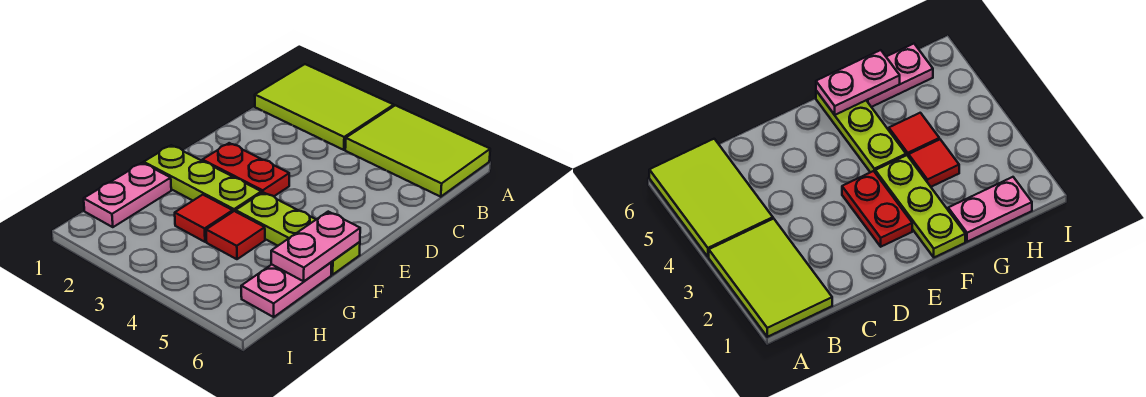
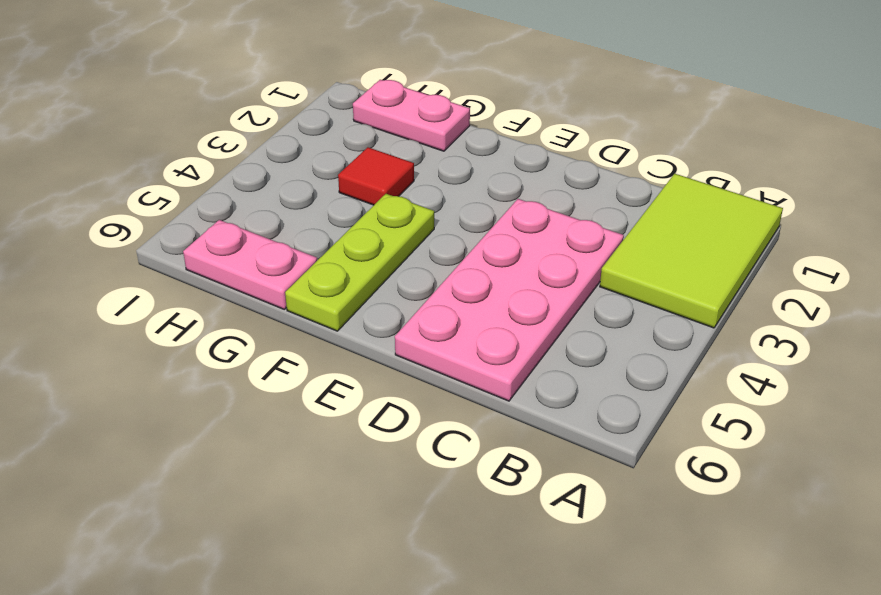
pink plate C3:D6 level 1 -> none
none -> lime tile A4:B6 level 1
none -> red plate E2:E3 level 1

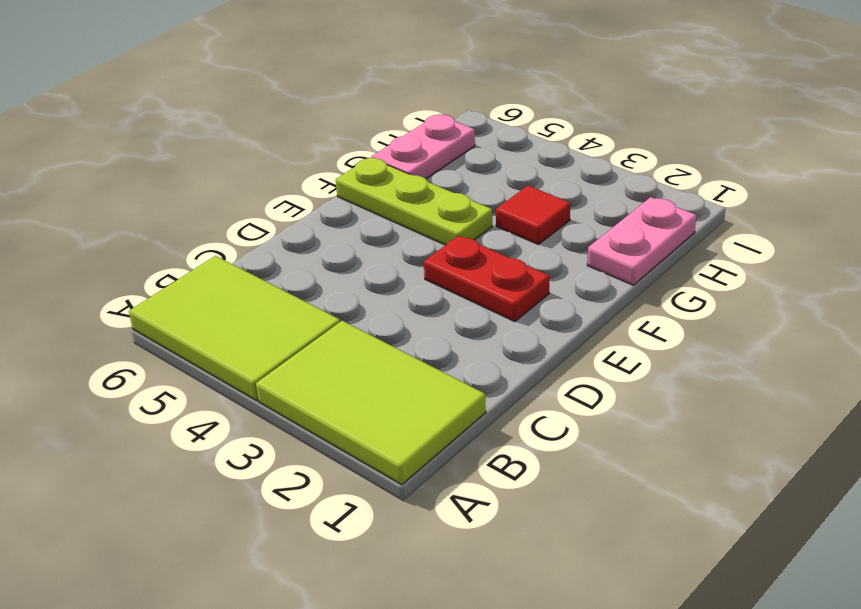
none -> lime plate F1:F3 level 1
none -> red tile G4 level 1

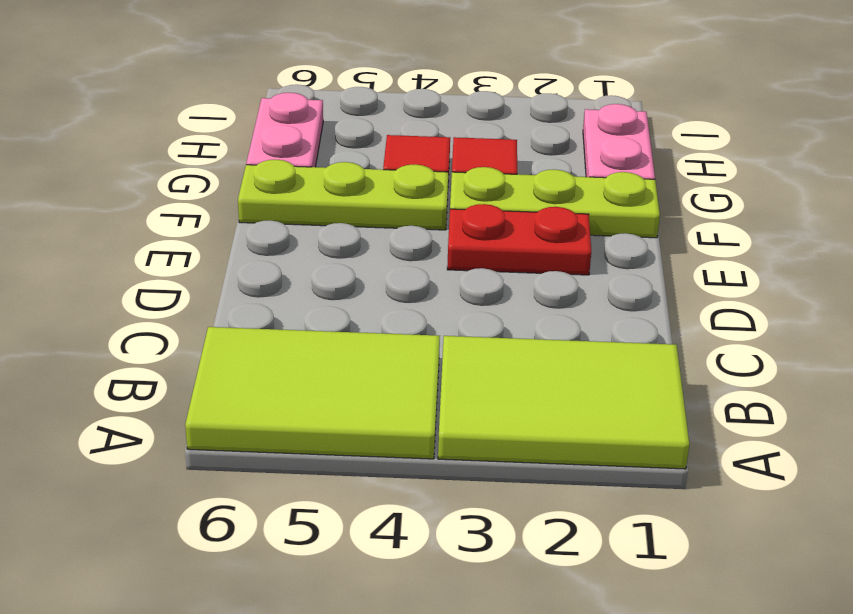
none -> pink plate F6:G6 level 2

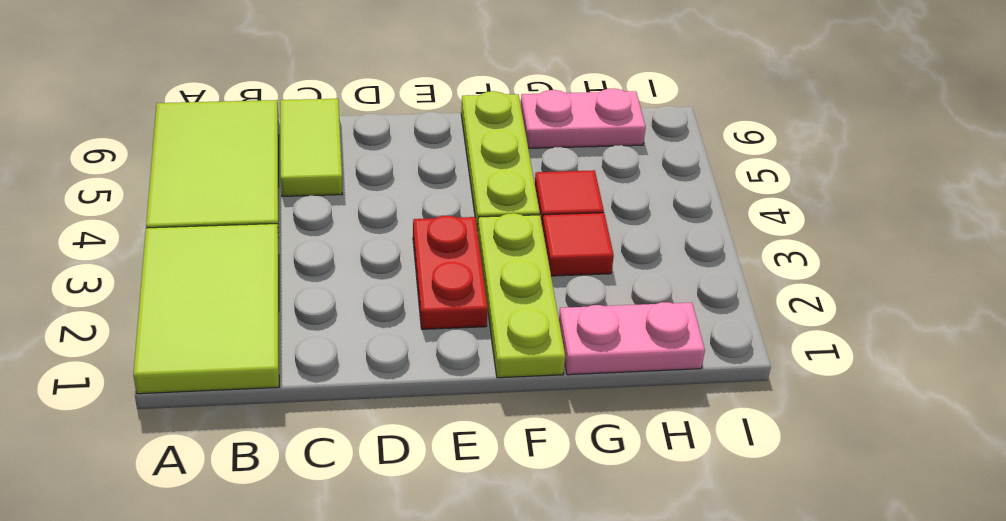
lime tile C5:C6 level 1 -> none
none -> pink plate F6:G6 level 2

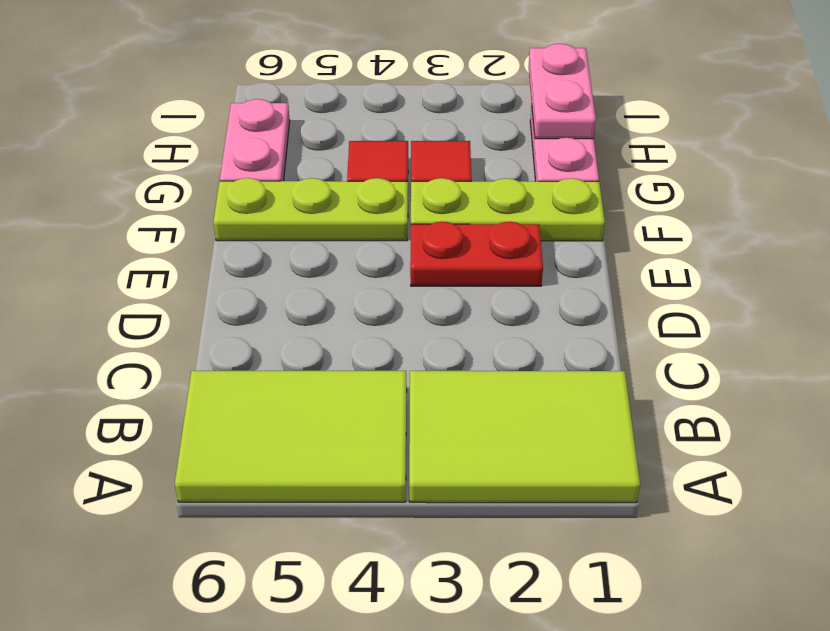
pink plate H1:I1 level 2 -> pink plate F6:G6 level 2

